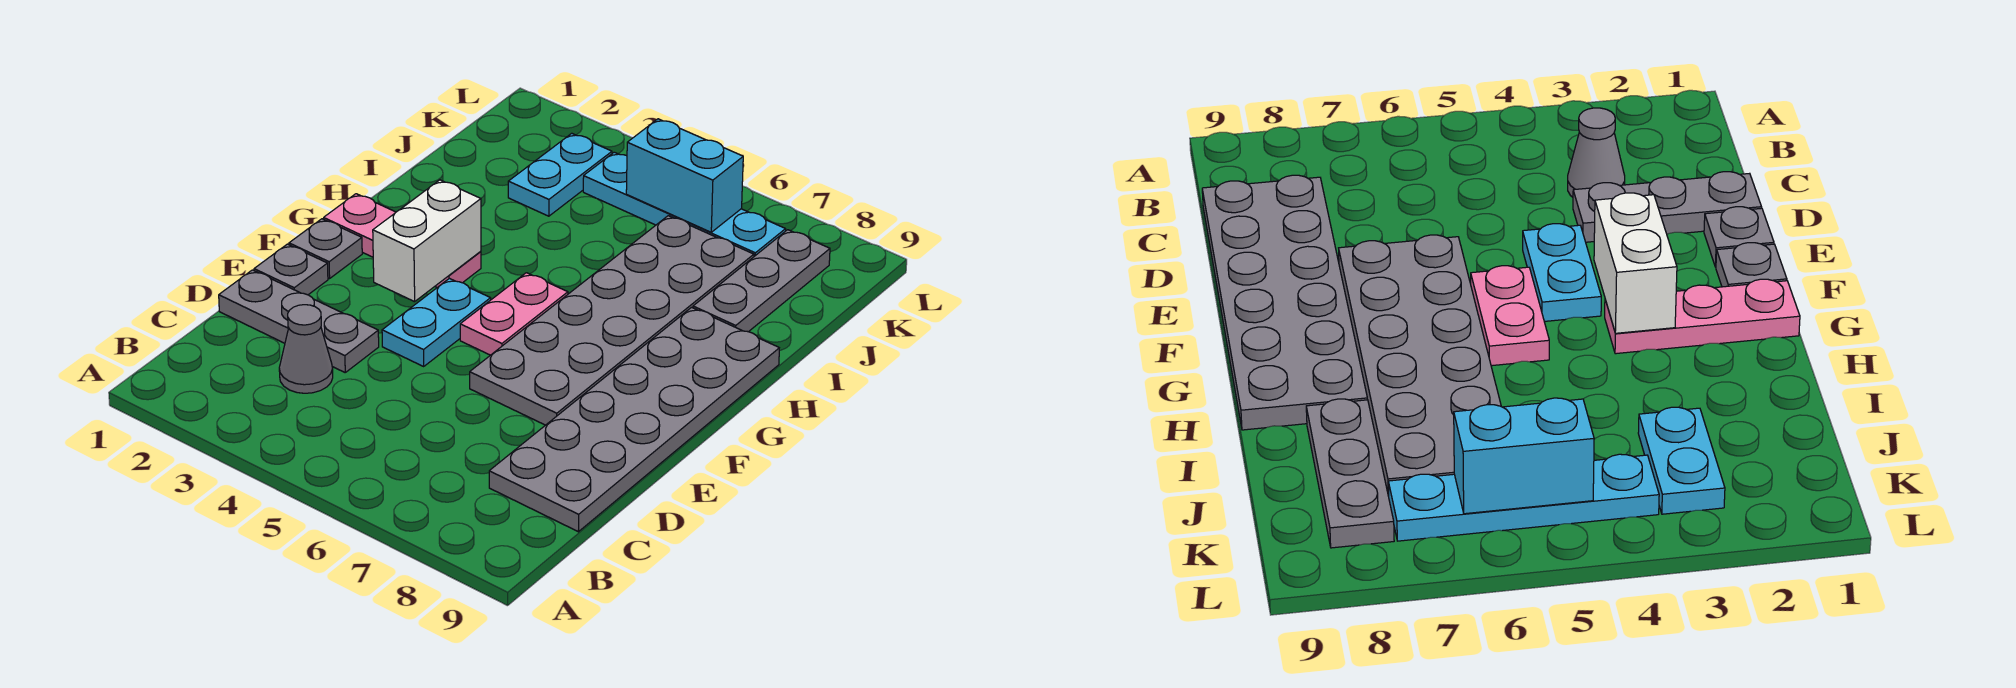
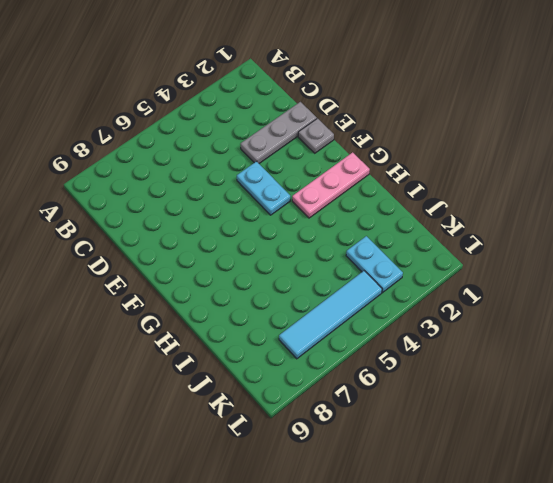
cyan tile K4:K7 level 1 -> cyan plate K4:K7 level 1
none -> grey cone C3 level 1
none -> grey plate C8:H9 level 1
none -> grey plate E6:J7 level 1

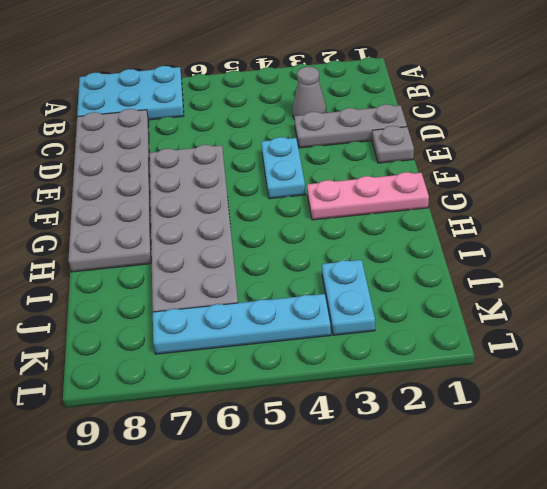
cyan plate A7:B9 level 1 -> none
none -> grey plate F1 level 1
none -> pink plate F5:G5 level 1
none -> grey plate I8:K8 level 1

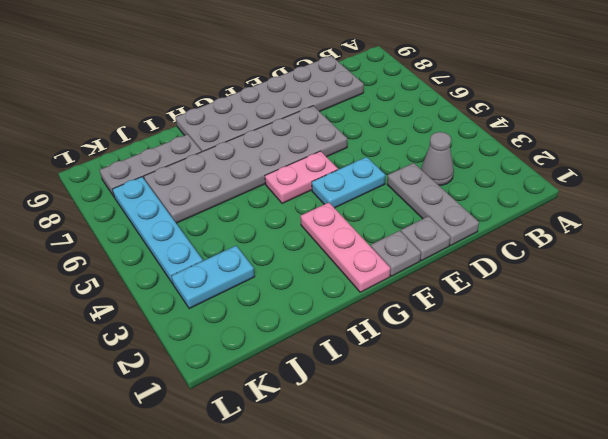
none -> white brick F3:G3 level 2
none -> cyan brick K5:K6 level 2

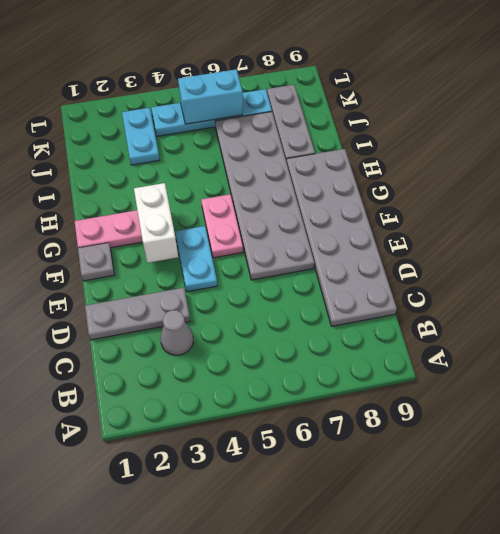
none -> grey plate E1 level 1

